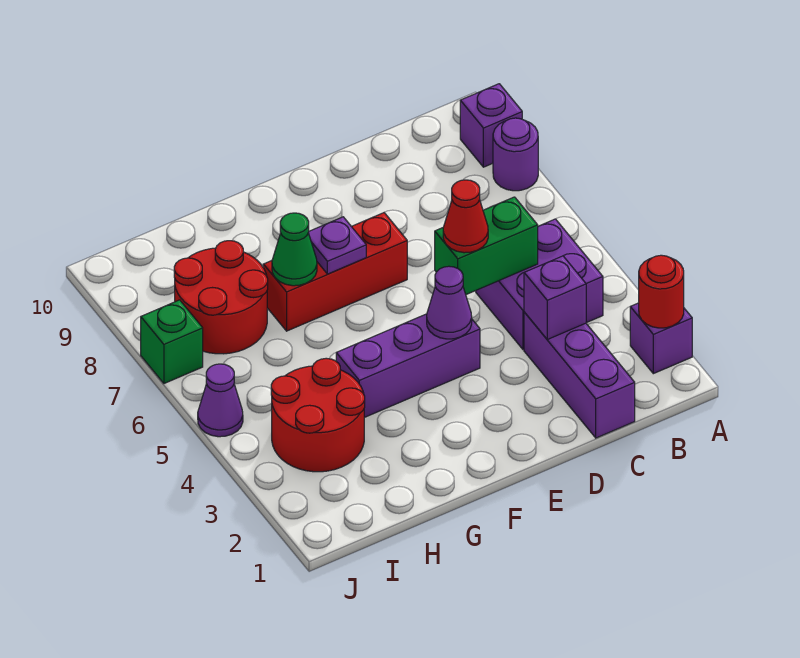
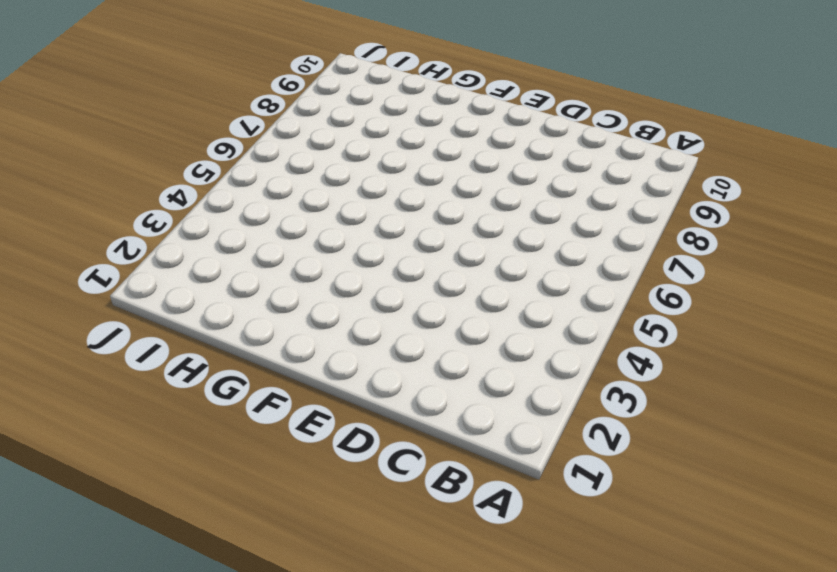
none -> purple brick A2 level 1
none -> purple round brick A8 level 1
none -> purple brick A9 level 1

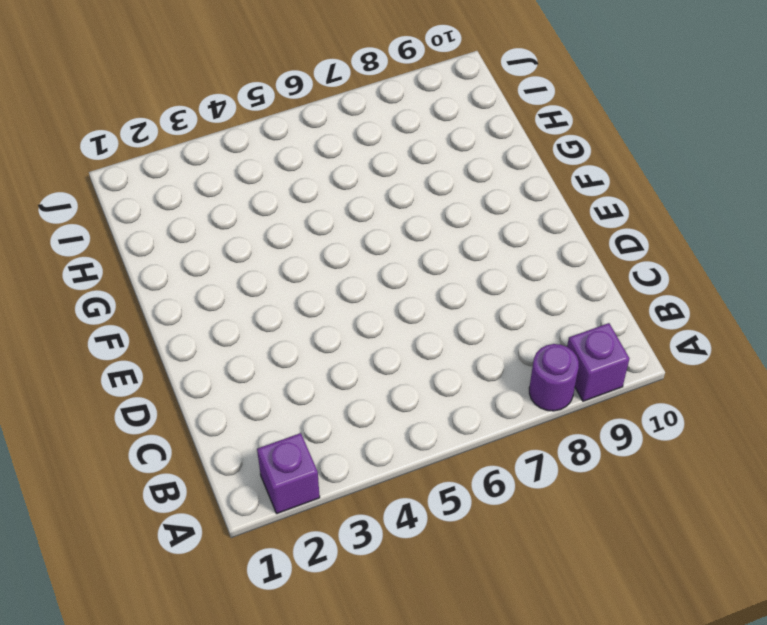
none -> purple brick B4:C5 level 1
none -> purple brick C1:C3 level 1
none -> purple brick E4:G4 level 1

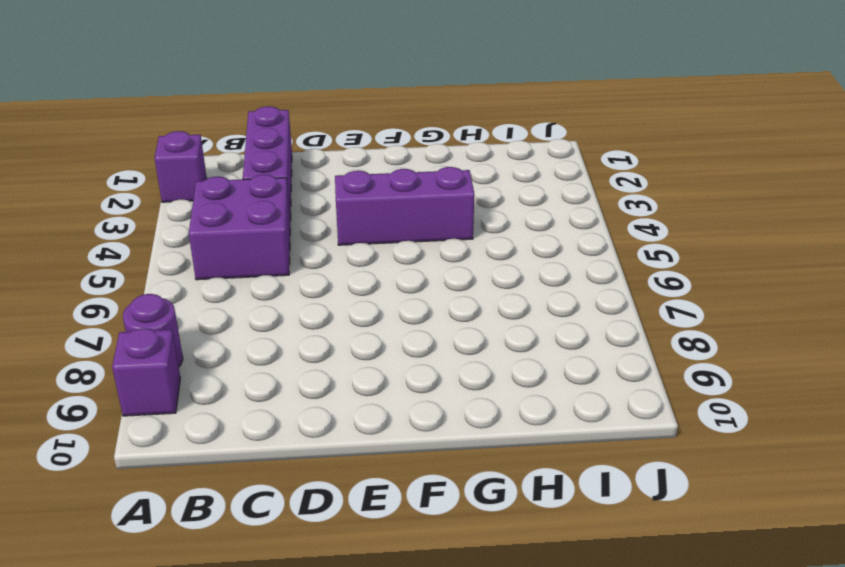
none -> red brick E7:G7 level 1
none -> red round brick H3:I4 level 1
none -> red round brick H7:I8 level 1

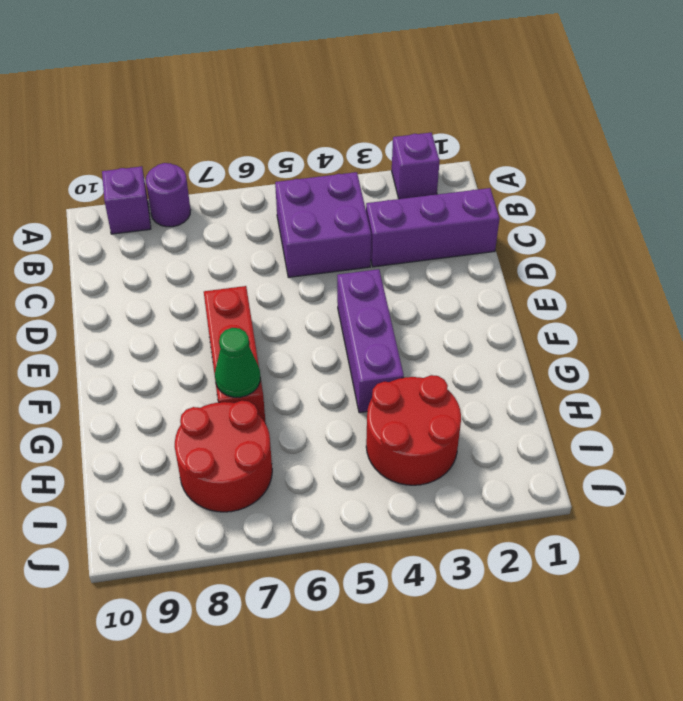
none -> purple cone J5 level 1
none -> green brick J7 level 1
none -> red round brick A2 level 2

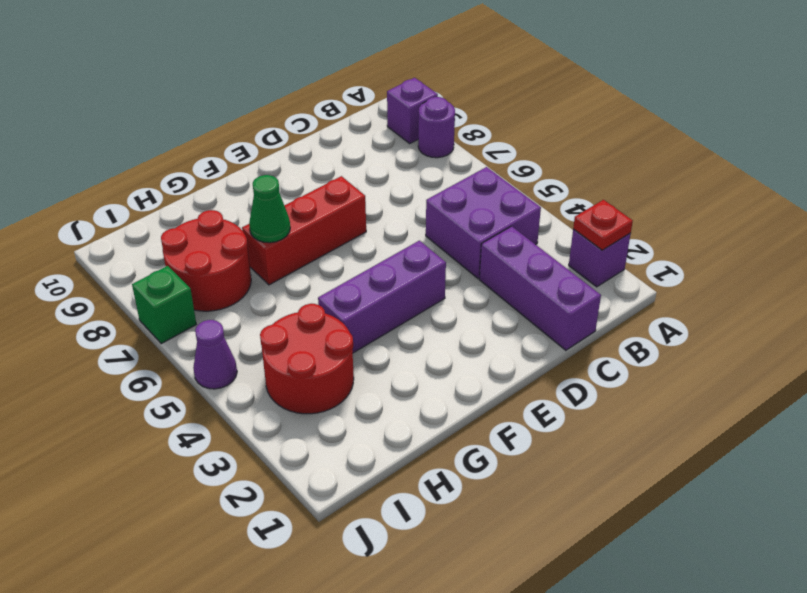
red plate A2 level 2 -> red round brick A2 level 2
none -> purple brick C3 level 2
none -> green brick C5:D5 level 2
none -> purple cone E4 level 2

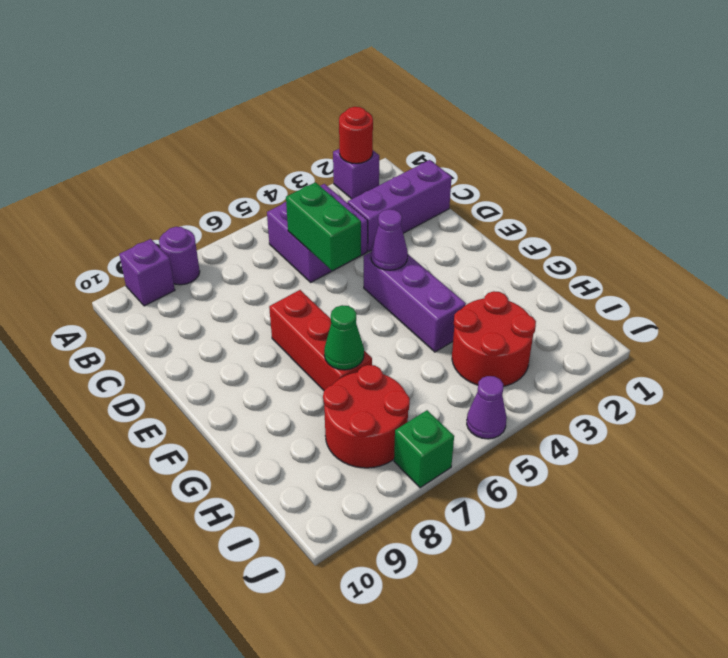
none -> purple brick C3 level 2
none -> purple plate F7 level 2
none -> red cone D5 level 3

